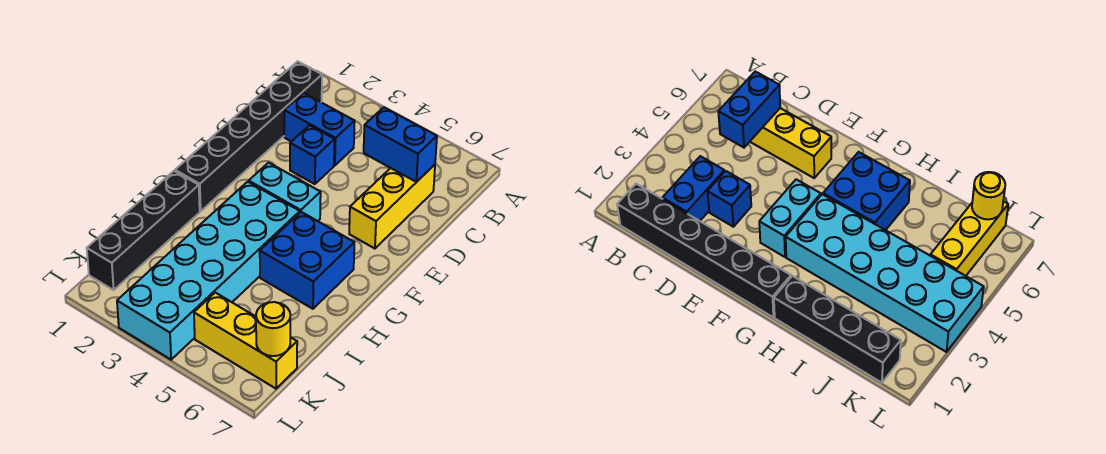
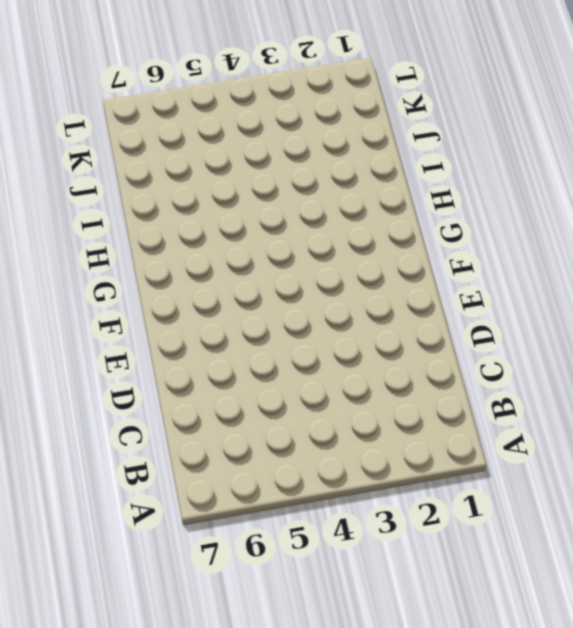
none -> black brick B1:G1 level 1
none -> blue brick C2:C3 level 1

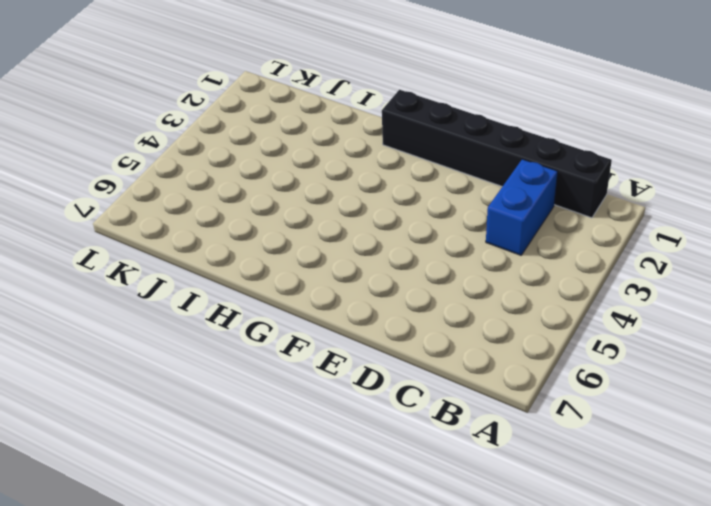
none -> yellow brick C6:E6 level 1
none -> blue brick D3 level 1

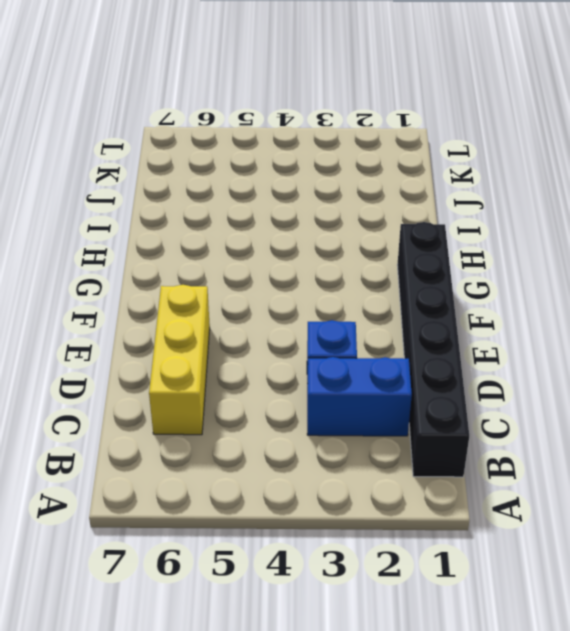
none -> cyan brick F3:F4 level 1
none -> cyan brick G3:L4 level 1

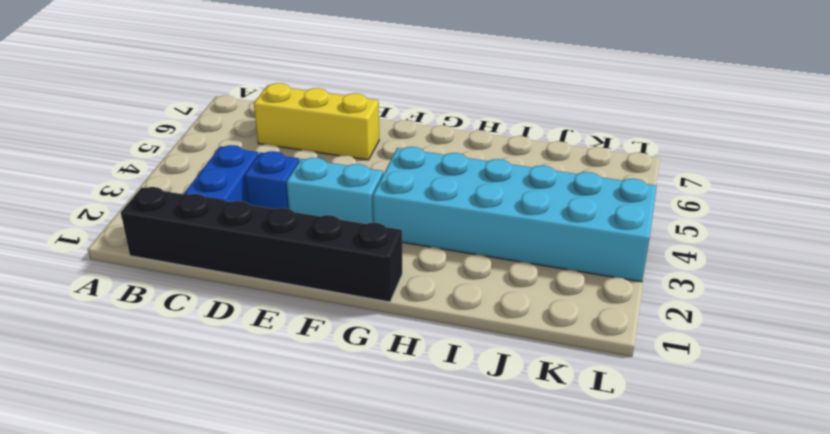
cyan brick E3:F3 level 1 -> cyan brick F3:F4 level 1
none -> blue brick G5:H6 level 1
none -> black brick H1:K1 level 1

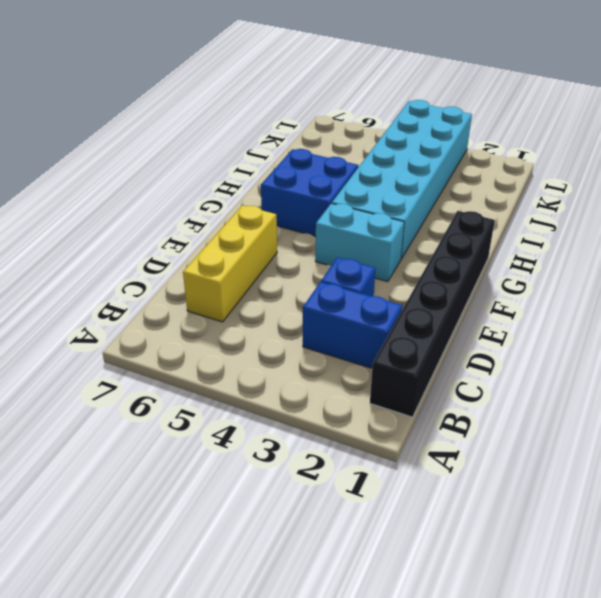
none -> black brick H1:K1 level 1
none -> yellow brick K5:K7 level 1

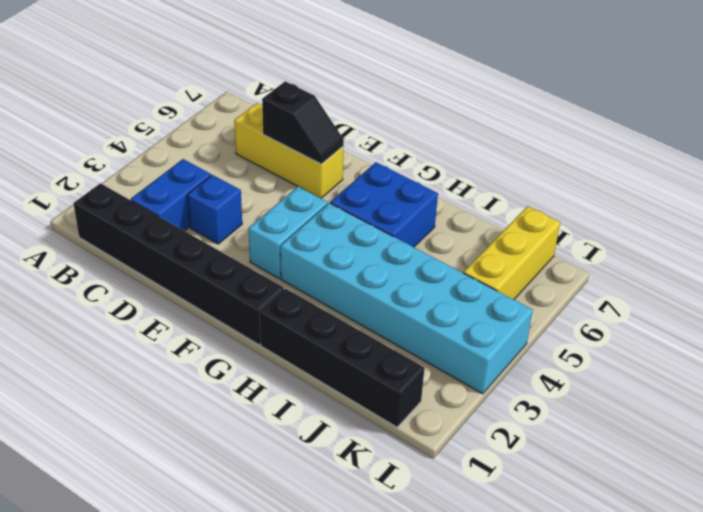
black slope D6:E6 level 2 top D -> none
none -> blue brick C5:C6 level 2
none -> yellow round brick K7 level 2

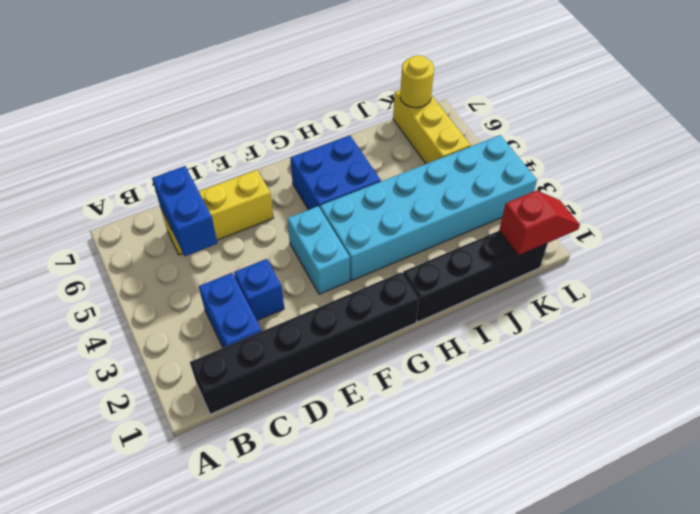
red slope K1:L1 level 2 top K -> none

